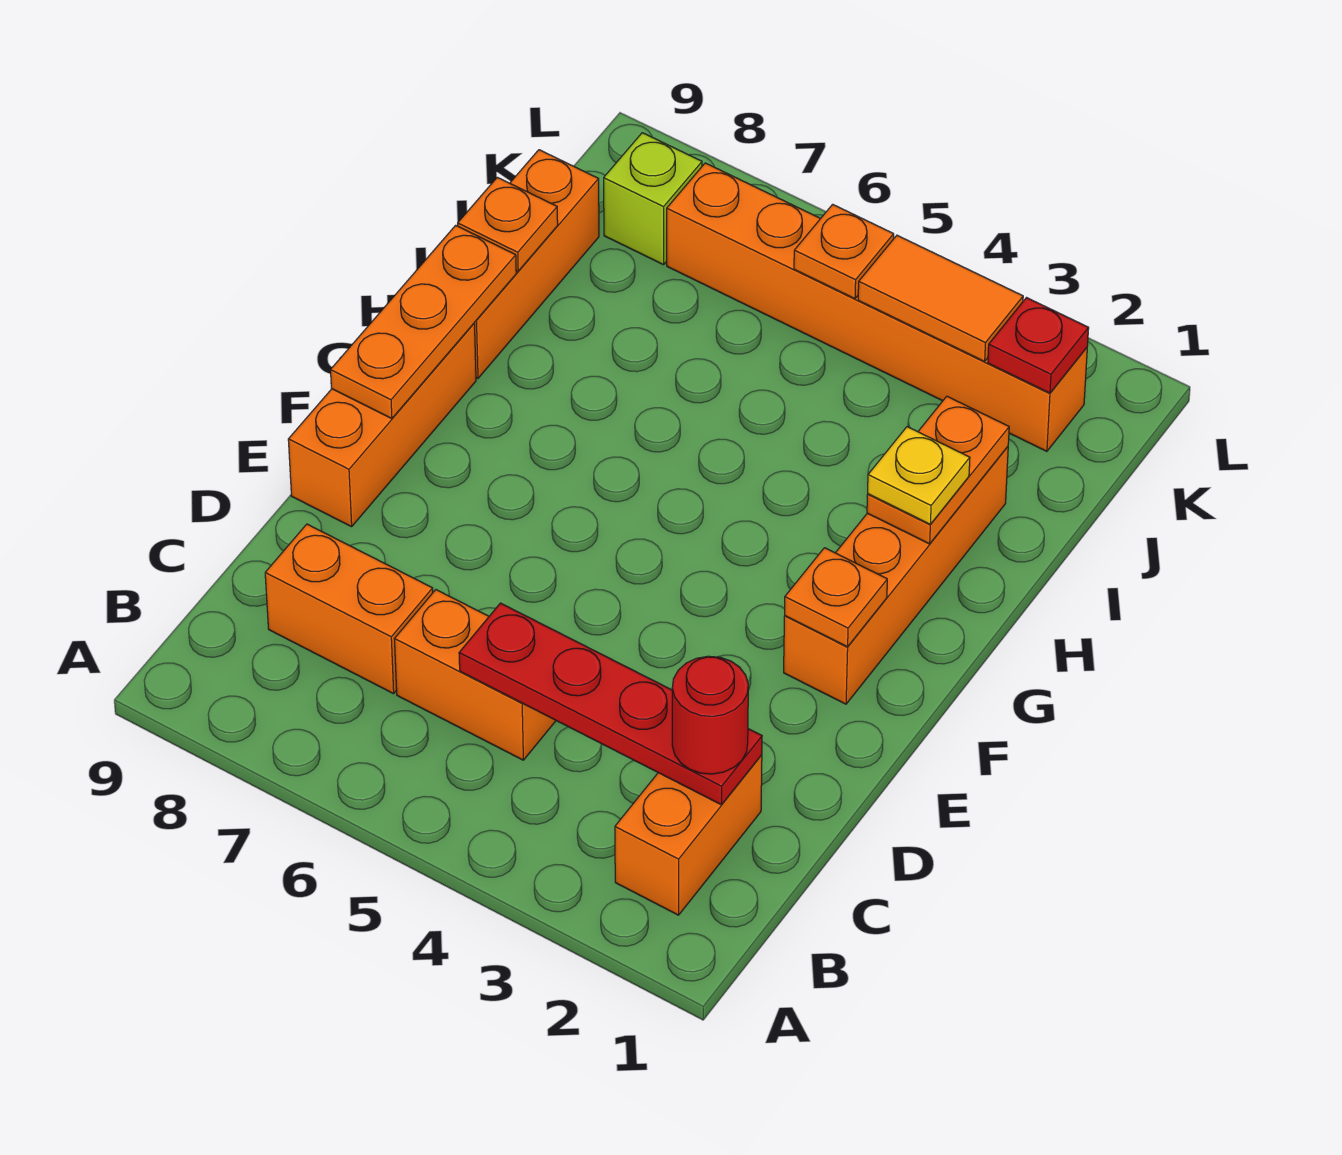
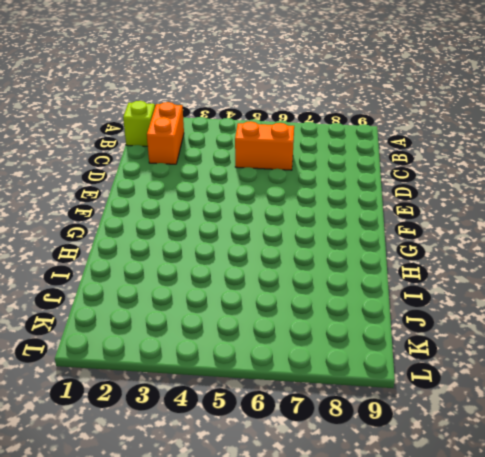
lime brick B1 level 1 -> lime brick K8 level 1
none -> orange brick C7:C8 level 1
none -> orange brick E9:G9 level 1
none -> orange brick F2:I2 level 1

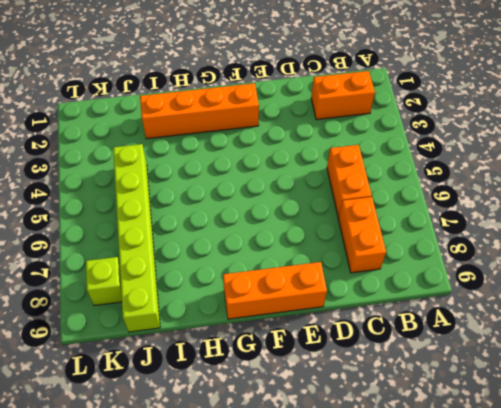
lime brick J4:J9 level 1 -> orange brick H9:J9 level 1
none -> orange brick K2:K7 level 1
none -> red plate C2:C5 level 2
none -> orange plate F2 level 2

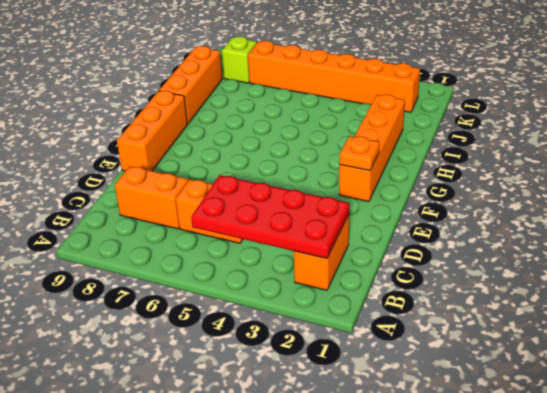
red plate B2:C5 level 2 -> red plate C2:C5 level 2
none -> orange plate F9:H9 level 2
none -> orange plate H2:I2 level 2
none -> orange plate I9 level 2

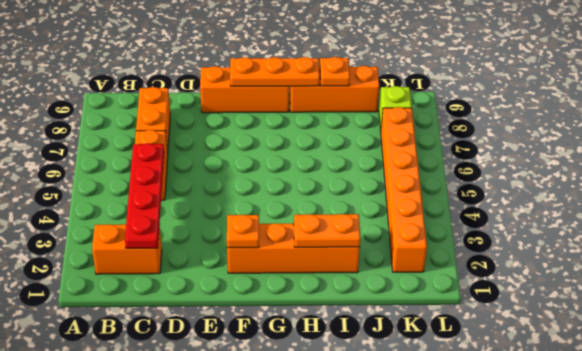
none -> red plate K2 level 2
none -> orange tile K3:K4 level 2
none -> orange plate K5 level 2

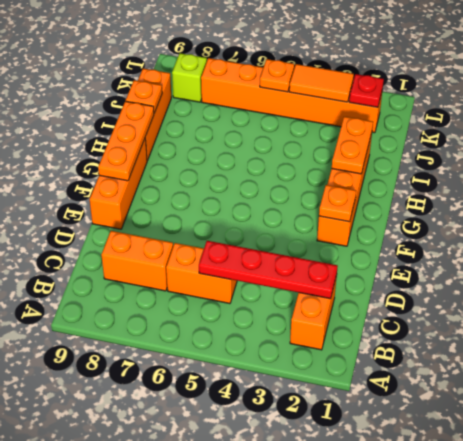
none -> red round brick C2 level 3
none -> yellow plate H2 level 3

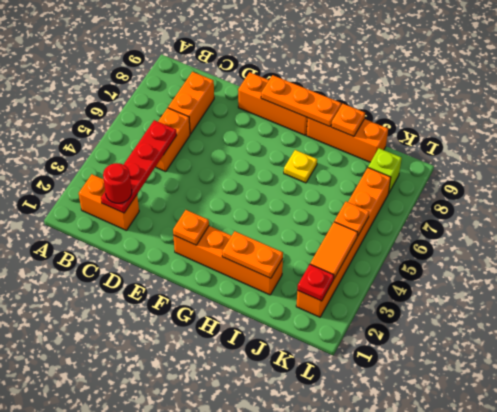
yellow plate H7 level 1 -> yellow plate H2 level 3

